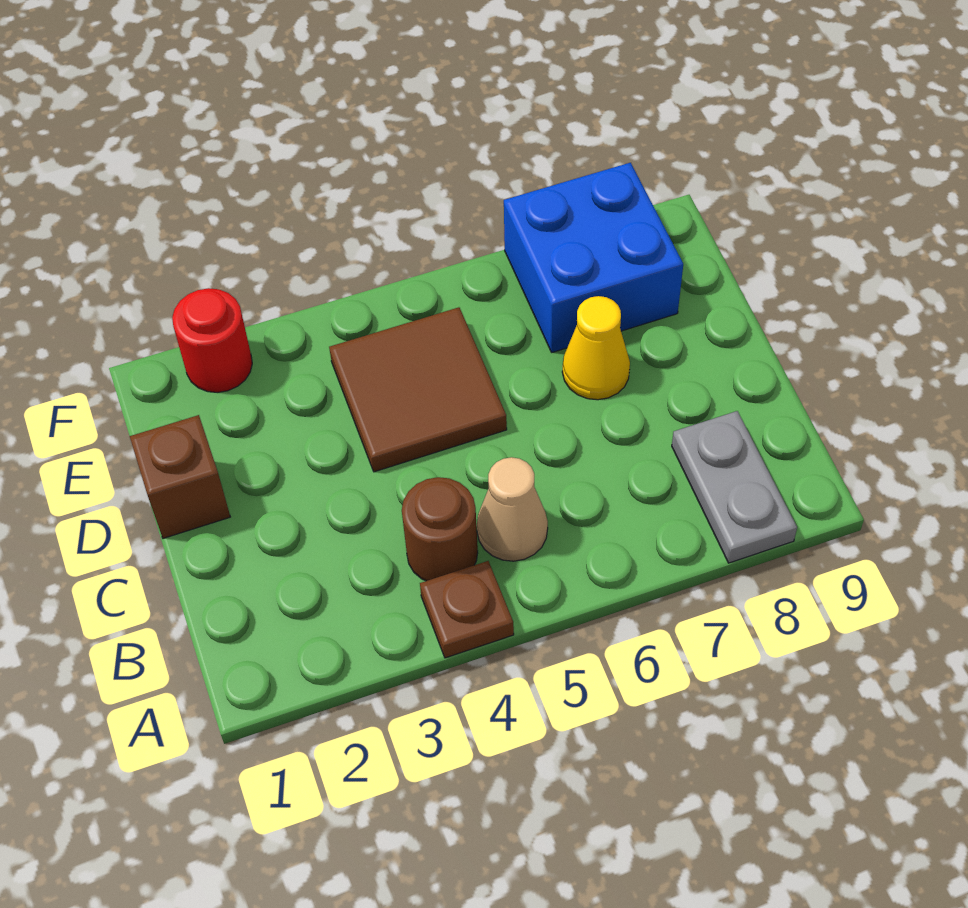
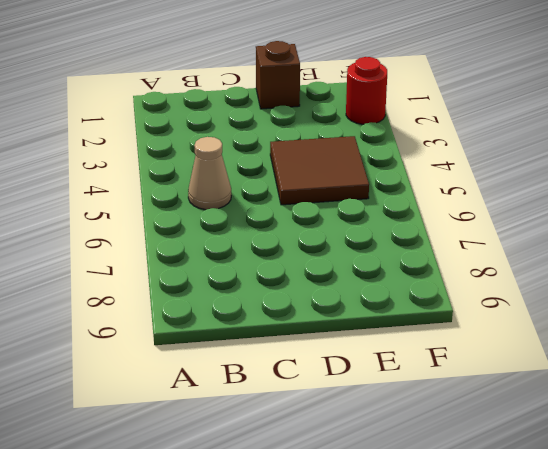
none -> brown plate A4 level 1
none -> grey plate A8:B8 level 1

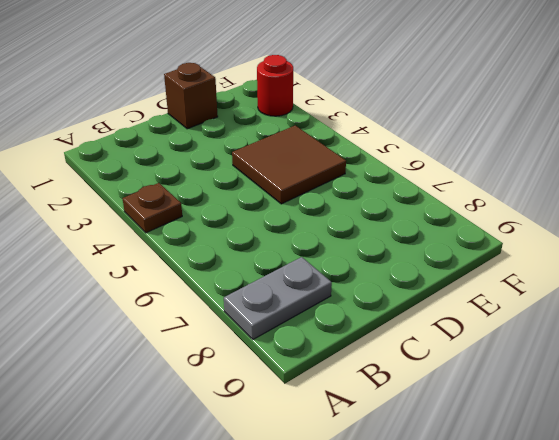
none -> brown round brick B4 level 1
none -> tan cone B5 level 1

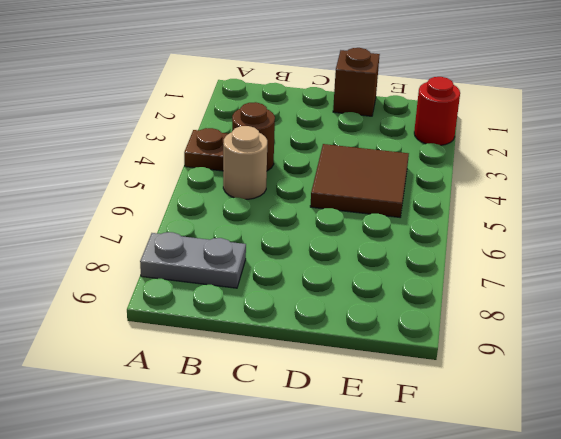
tan round brick B5 level 1 -> tan cone B5 level 1
none -> yellow cone D7 level 1
none -> blue brick E7:F8 level 1

